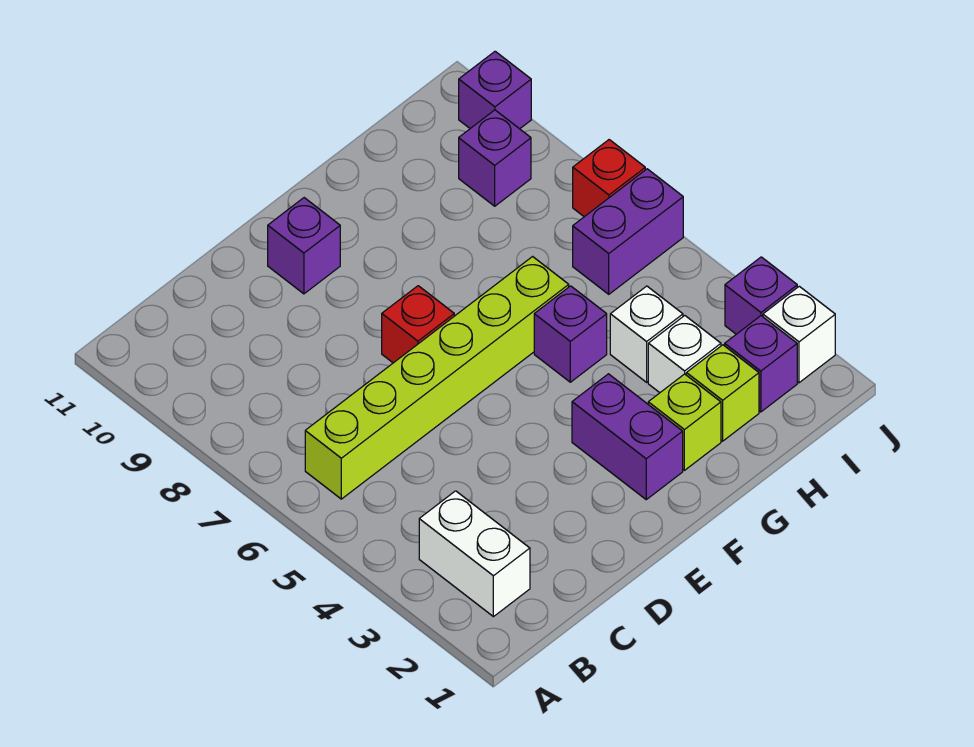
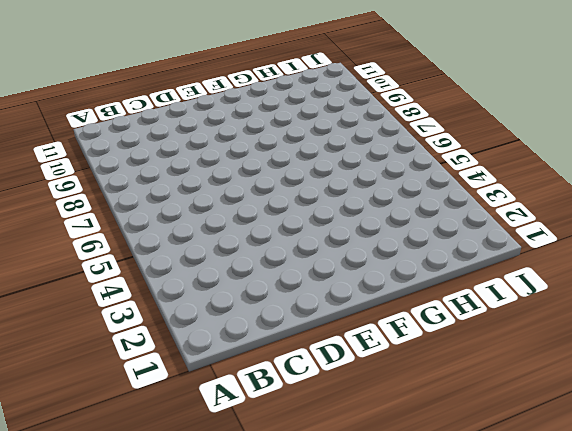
none -> white brick B2:B3 level 1
none -> lime brick B6:G6 level 1
none -> red brick E7 level 1

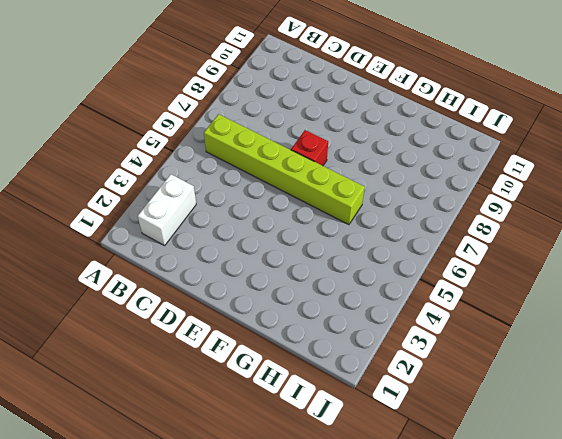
none -> purple brick E10 level 1
none -> purple brick F2:F3 level 1
none -> lime brick G2 level 1

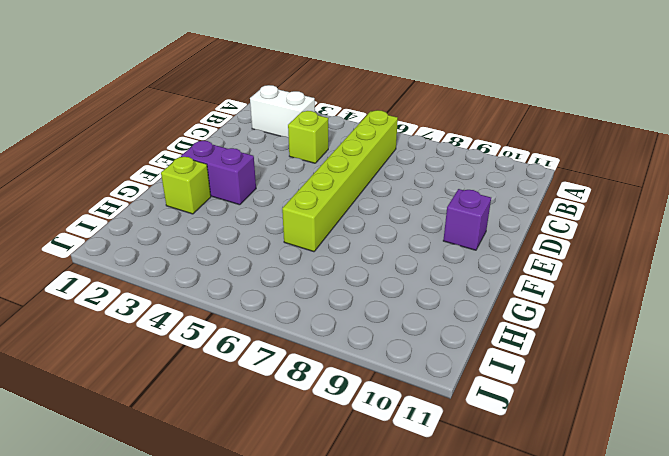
lime brick C4 level 1 -> lime brick H2 level 1
none -> red brick E7 level 1
none -> purple brick G5 level 1
none -> white brick H3 level 1

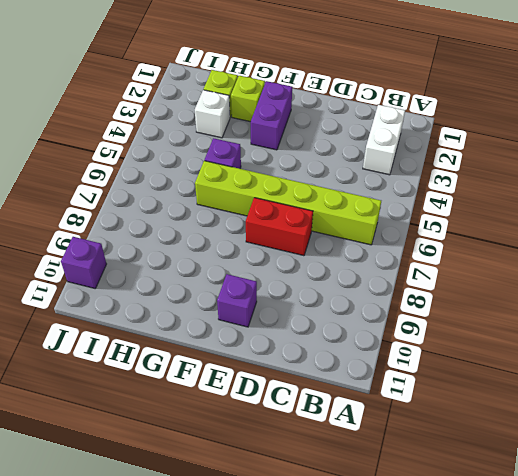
red brick D7:E7 level 1 -> red brick E7 level 1
none -> white brick H4 level 1
none -> purple brick I2 level 1
none -> purple brick I6:J6 level 1

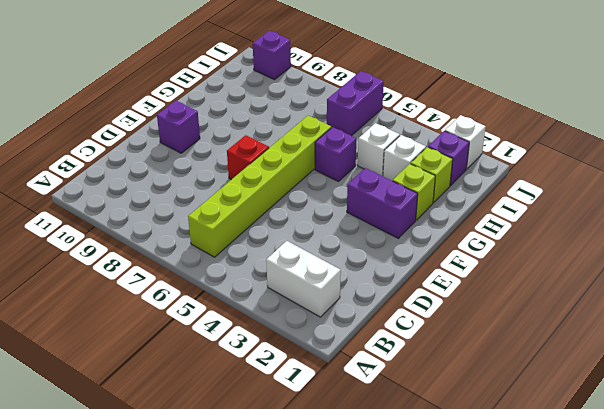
none -> purple brick I9 level 1
none -> purple brick J3 level 1
none -> red brick J7 level 1

